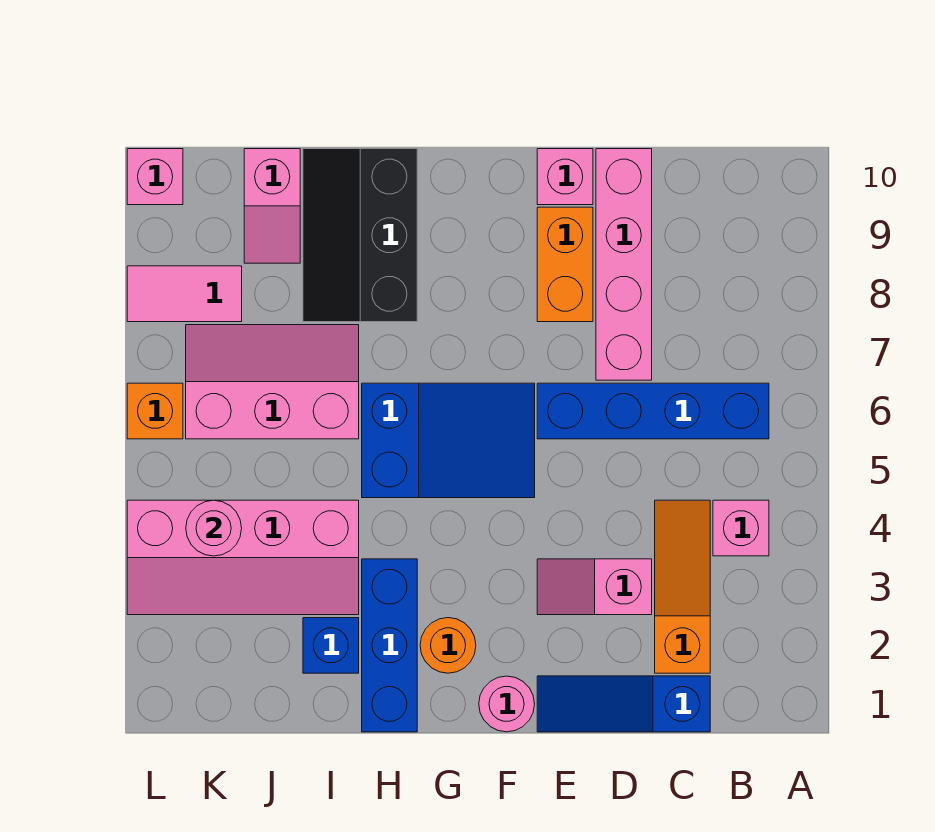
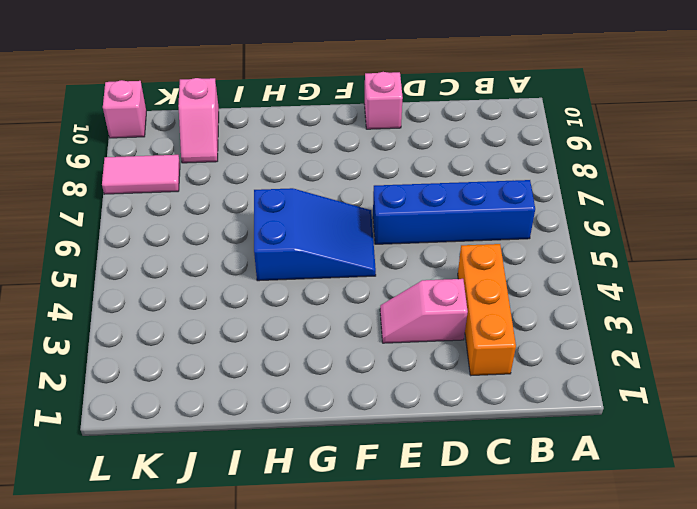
orange brick C2:C4 level 1 -> orange slope C2:C4 level 1 top 2
none -> pink brick B4 level 1
none -> blue slope C1:E1 level 1 top C
none -> pink brick D7:D10 level 1

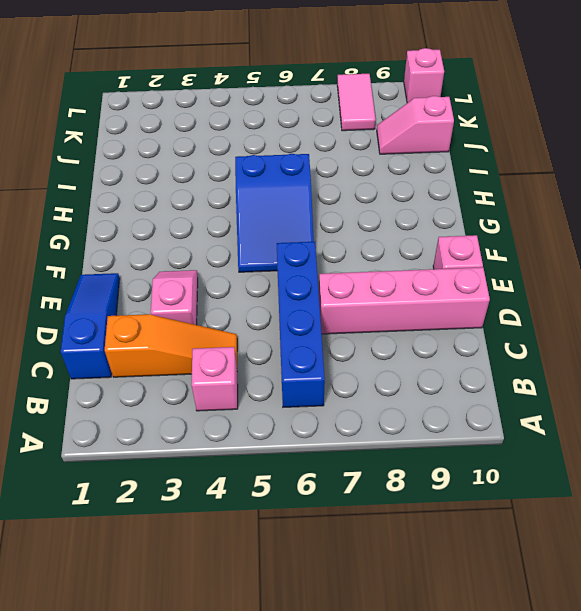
none -> orange brick E8:E9 level 1
none -> pink round brick F1 level 1
none -> orange round brick G2 level 1

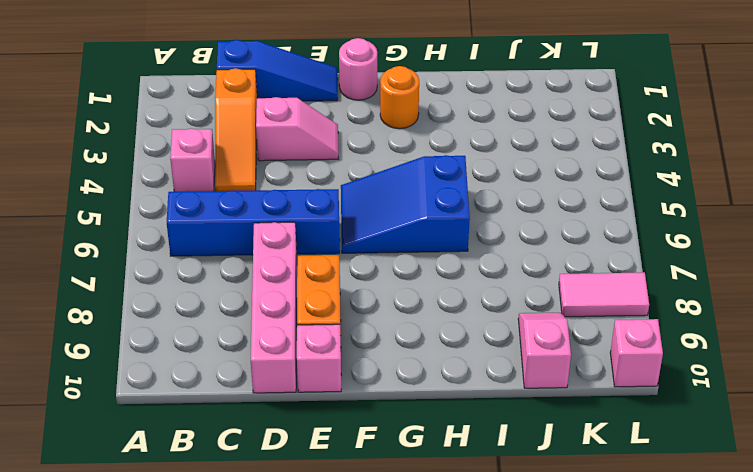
none -> blue brick H1:H3 level 1
none -> black slope H8:I10 level 1 top H
none -> blue brick I2 level 1

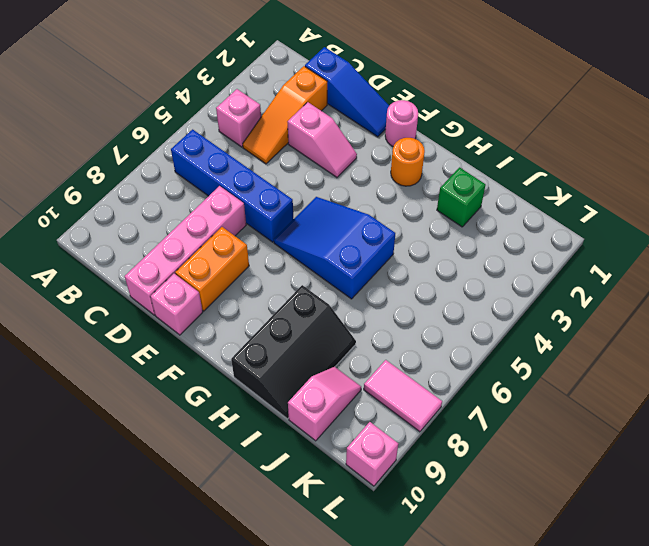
green brick I2 level 1 -> blue brick I2 level 1
none -> blue brick H1:H3 level 1
none -> pink slope I3:L4 level 1 top 4
none -> pink slope I6:K7 level 1 top 6

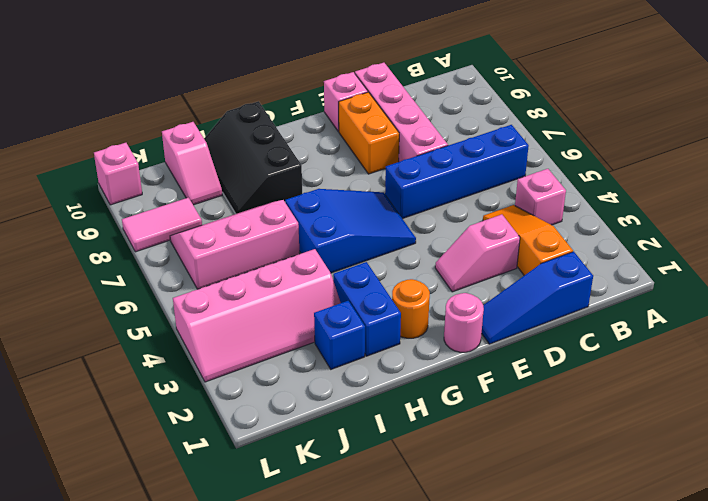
blue brick H2:H3 level 1 -> blue brick H1:H3 level 1
none -> orange brick L6 level 1
none -> pink round brick K4 level 2

